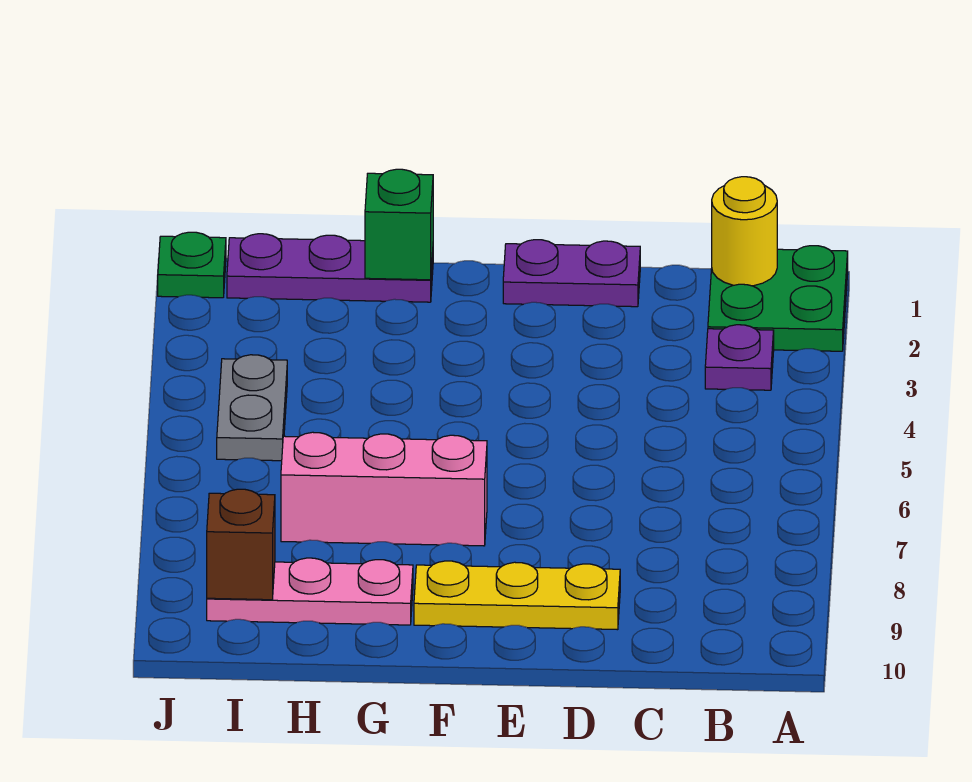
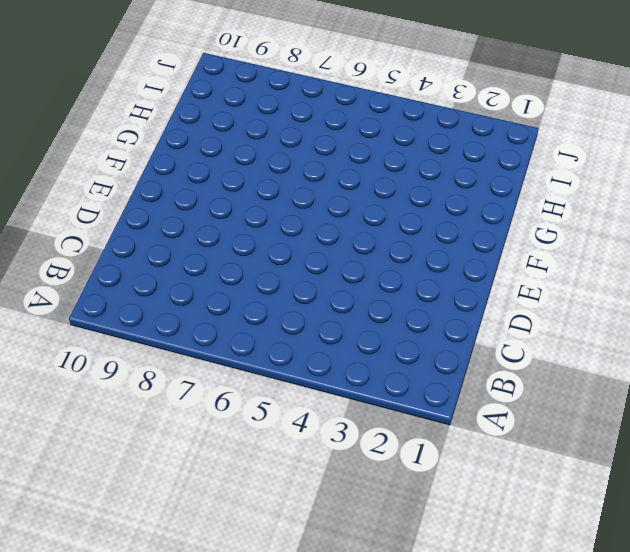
none -> green plate A1:B2 level 1
none -> purple plate B3 level 1
none -> purple plate D1:E1 level 1

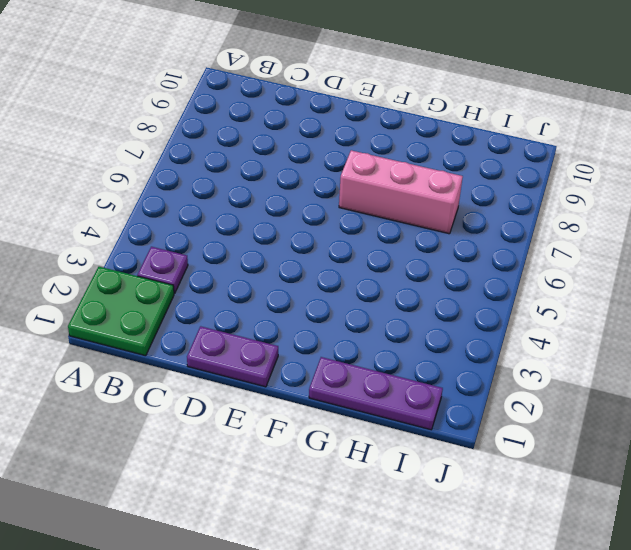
none -> yellow plate D9:F9 level 1
none -> pink plate G9:I9 level 1
none -> grey plate I4:I5 level 1

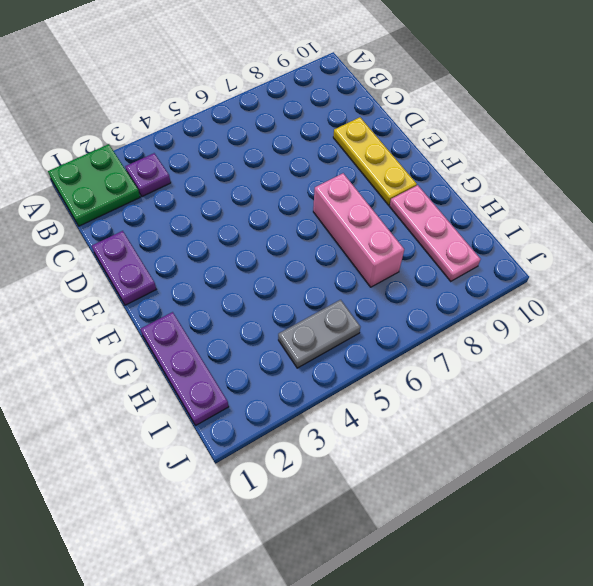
none -> green plate J1 level 1
none -> yellow round brick B1 level 2
none -> green brick G1 level 2

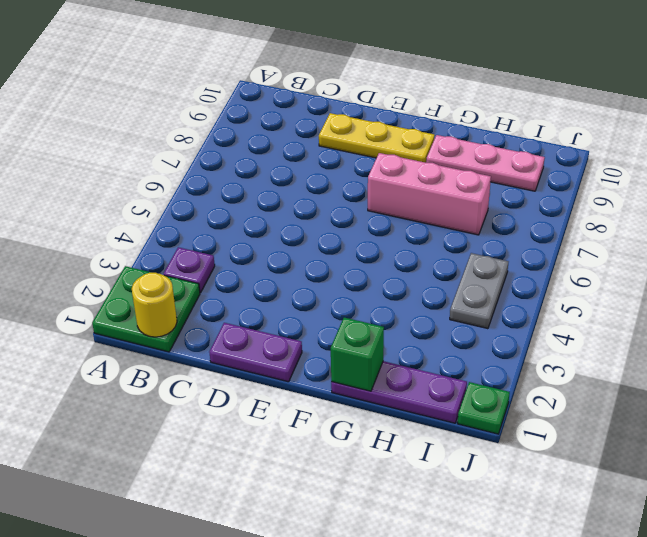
none -> brown brick I9 level 2

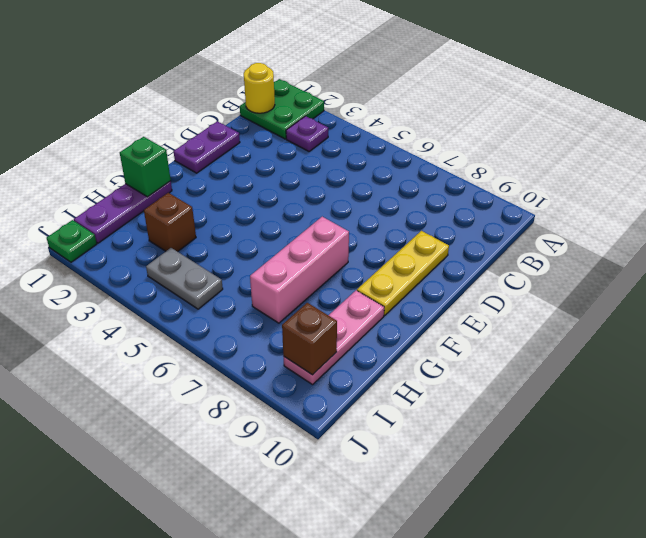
brown brick H3 level 1 -> none

